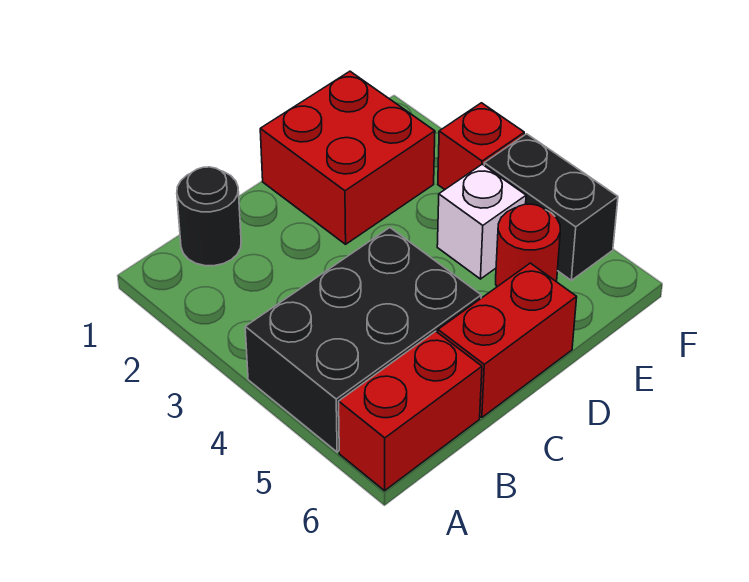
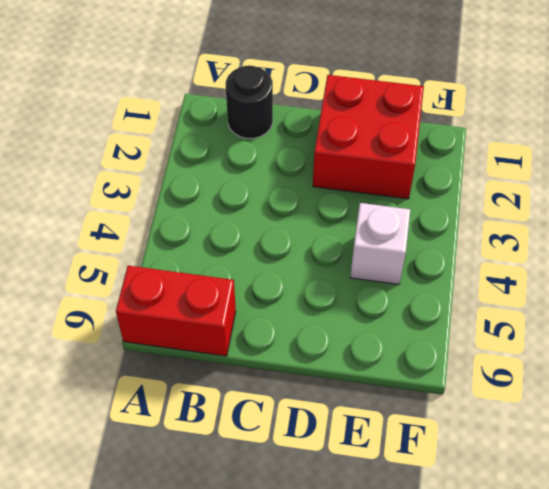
none -> black brick A4:C5 level 1
none -> red brick C6:D6 level 1

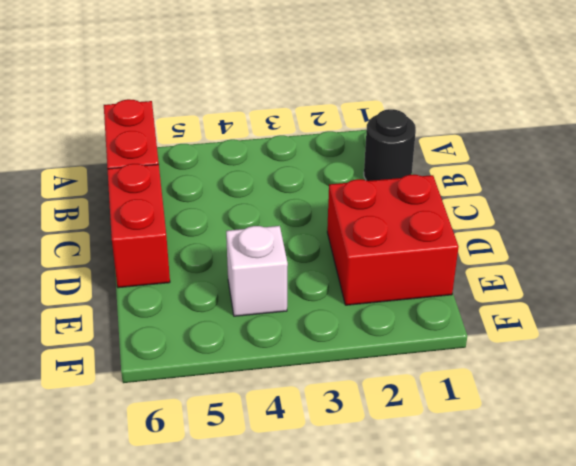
none -> black brick A4:C5 level 1
none -> red round brick E5 level 1

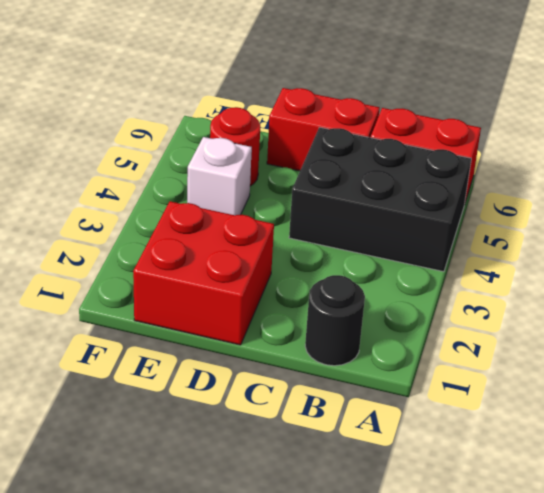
none -> red brick F3 level 1
none -> black brick F4:F5 level 1

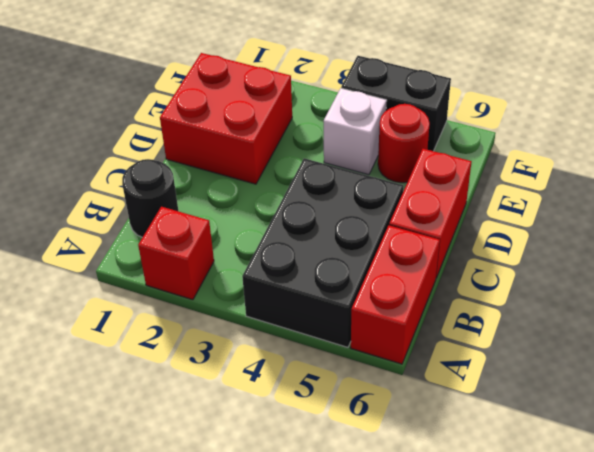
red brick A2 level 1 -> red brick F3 level 1

